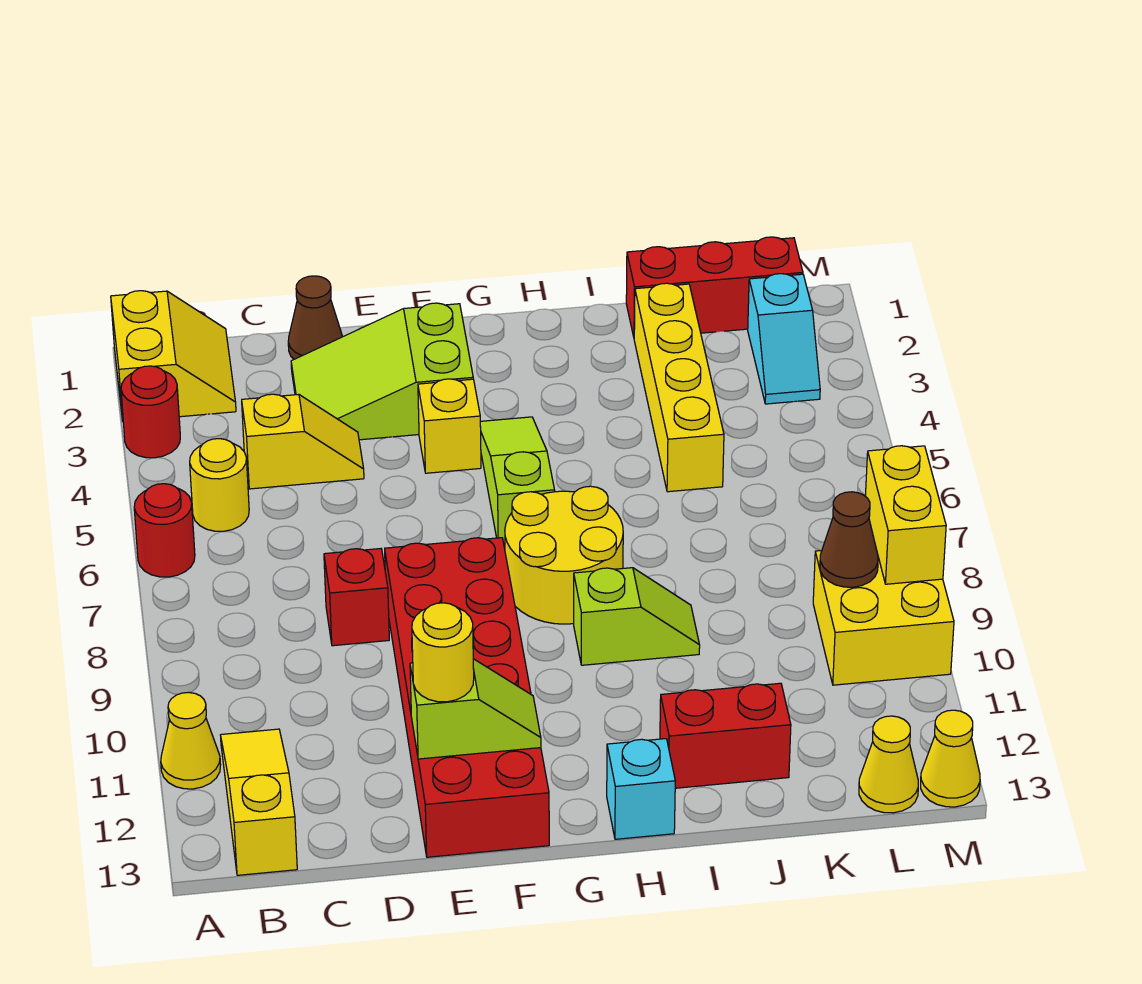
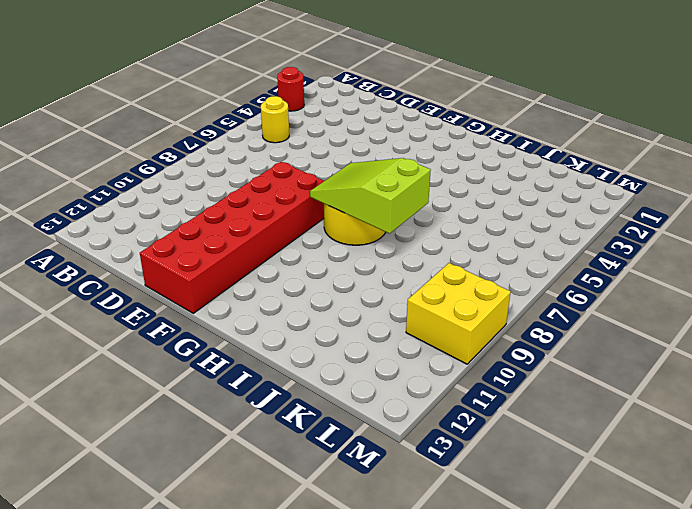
lime slope G7:I8 level 2 top I -> lime slope D2:F3 level 1 top F
none -> yellow slope A1:B2 level 1 top A
none -> red round brick A6 level 1
none -> yellow cone A11 level 1

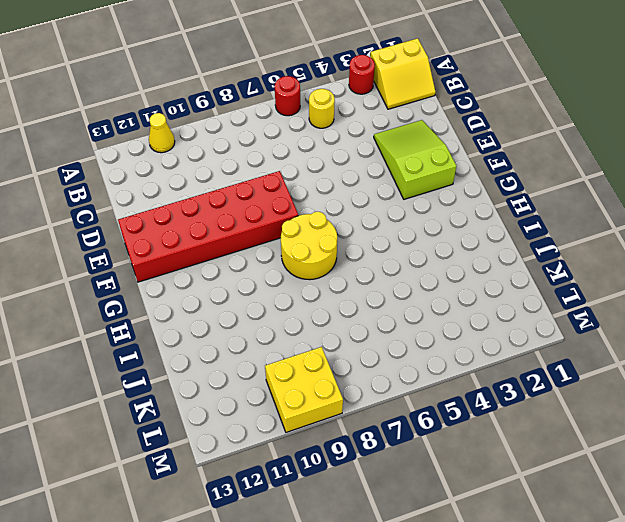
none -> yellow slope B11:B13 level 1 top 13
none -> yellow slope C4:D4 level 1 top C
none -> brown cone D1 level 1

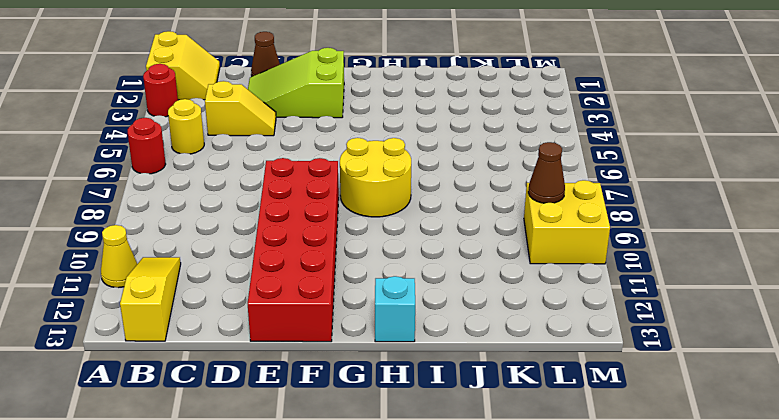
none -> red brick D8 level 1
none -> yellow brick F4 level 1
none -> lime slope G4:G6 level 1 top 6

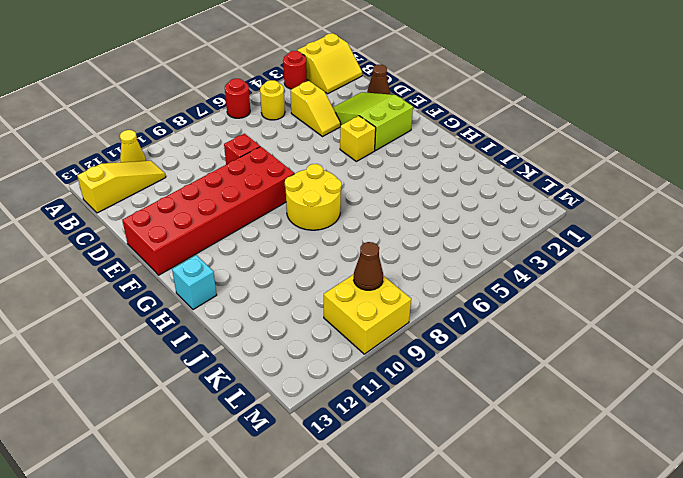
none -> lime slope G4:G6 level 1 top 6
none -> lime slope H9:I9 level 1 top H
none -> red brick I12:J12 level 1

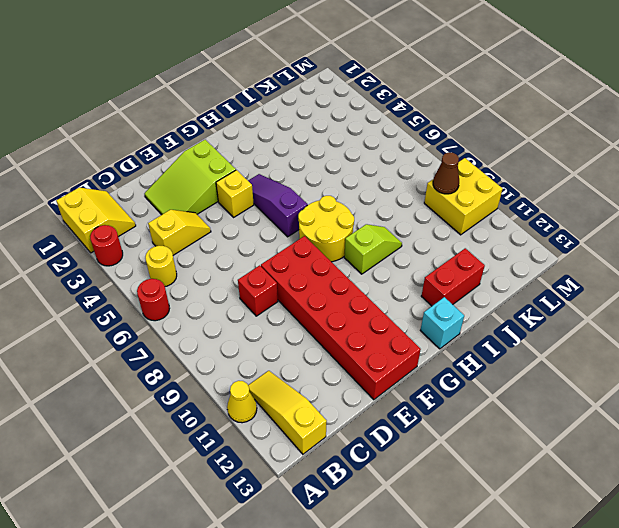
purple slope G4:G6 level 1 top 6 -> lime slope G4:G6 level 1 top 6
none -> brown cone D1 level 1
none -> red brick J1:L1 level 1
none -> yellow brick J2:J5 level 1

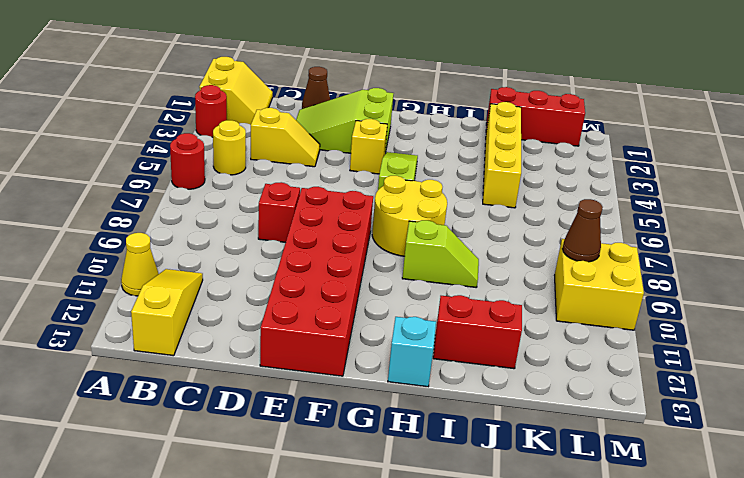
none -> cyan slope L2:L3 level 1 top 2
none -> yellow cone L13 level 1
none -> yellow cone M13 level 1

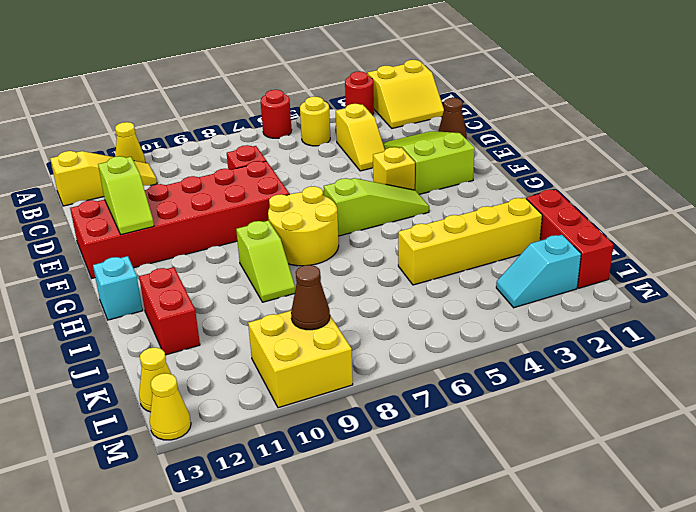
none -> yellow brick M8:M9 level 2
none -> yellow round brick E12 level 3

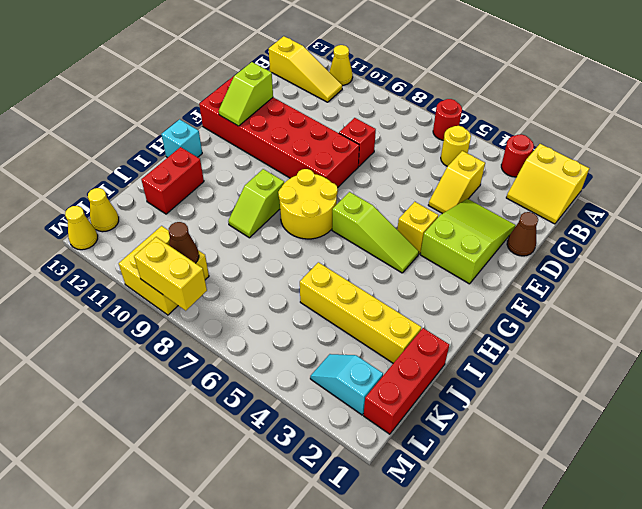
none -> yellow round brick E12 level 3

